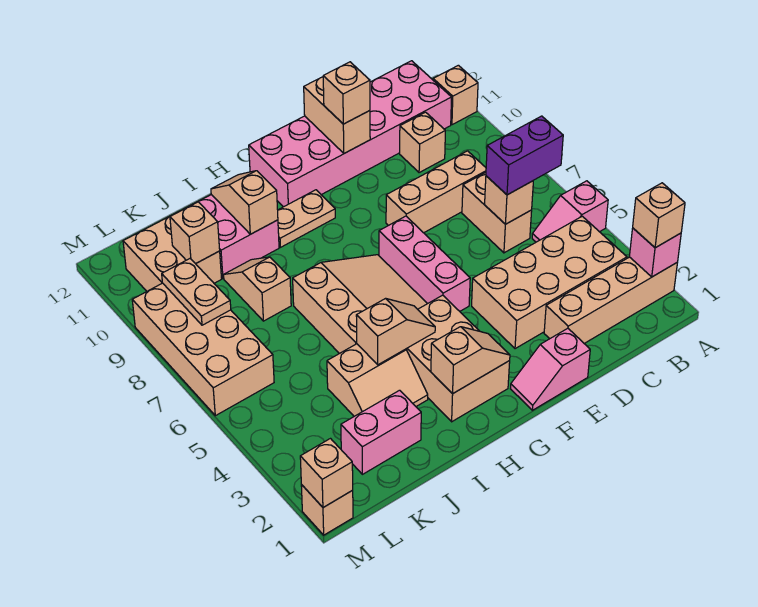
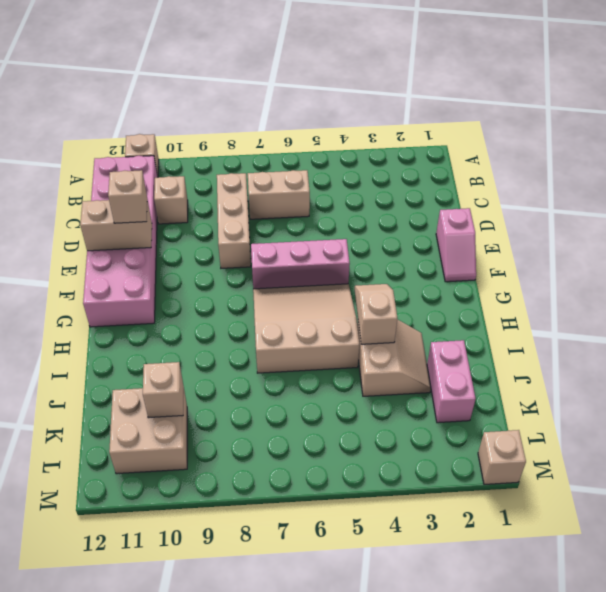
none -> tan brick A2:D2 level 1
none -> pink slope A5:B5 level 1 top A
none -> tan brick B3:E4 level 1
none -> tan brick G2:H4 level 1

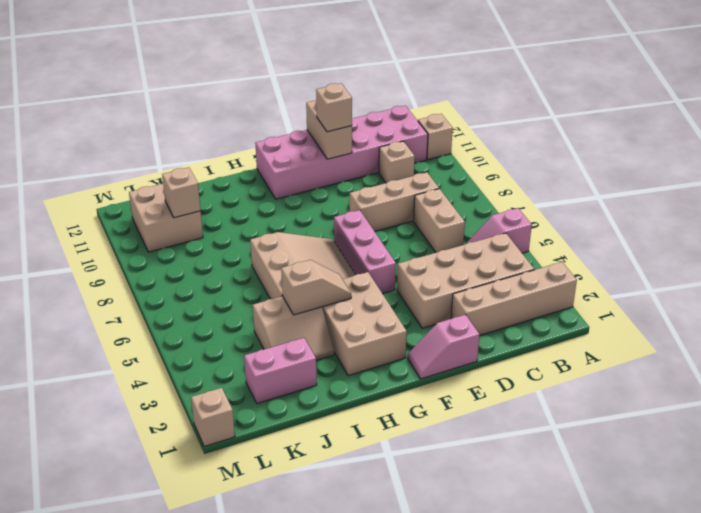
none -> tan plate G10:H10 level 1
none -> pink brick I10:J11 level 1
none -> tan slope J8:J9 level 1 top 8
none -> tan brick L6:M9 level 1

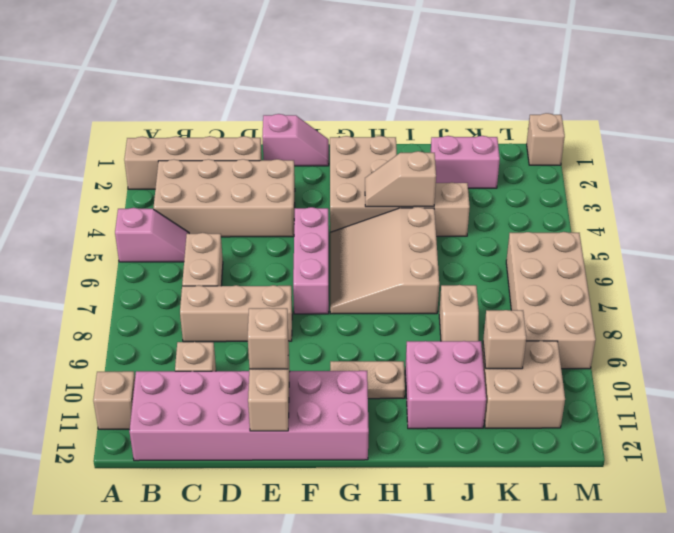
none -> pink brick A2 level 2
none -> tan brick C6 level 2
none -> tan slope G2:H2 level 2 top H
none -> tan slope I10:I11 level 2 top 10

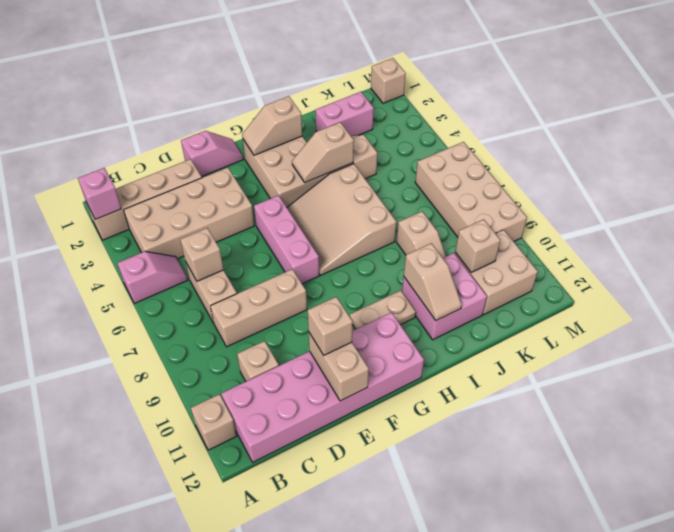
none -> tan plate L8:L9 level 2
none -> tan brick M1 level 2
none -> tan brick A2 level 3
none -> purple brick B6:C6 level 3

